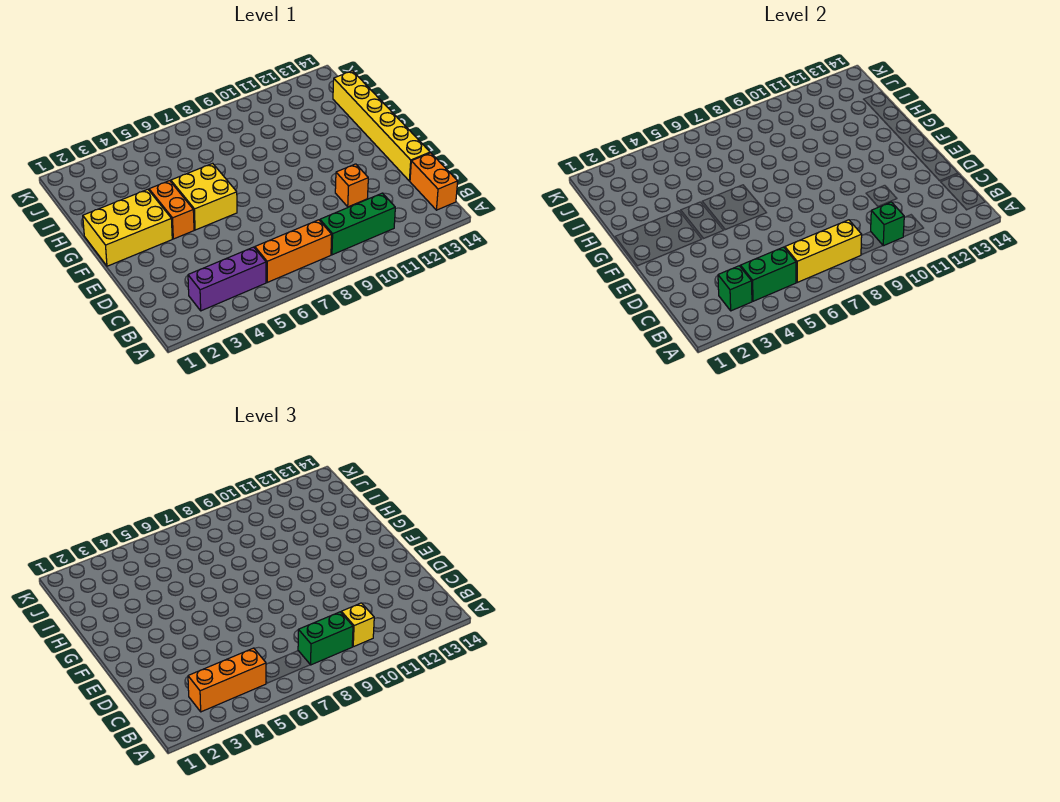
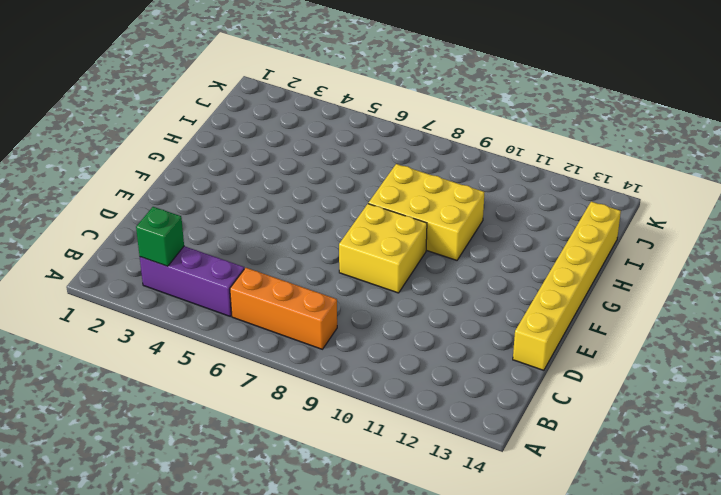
yellow brick E8:F9 level 1 -> yellow brick F5:G6 level 1
yellow brick G8:H10 level 1 -> yellow brick F1:G3 level 1
none -> green brick B9:B11 level 1
none -> orange brick B14:C14 level 1
none -> orange brick D11 level 1

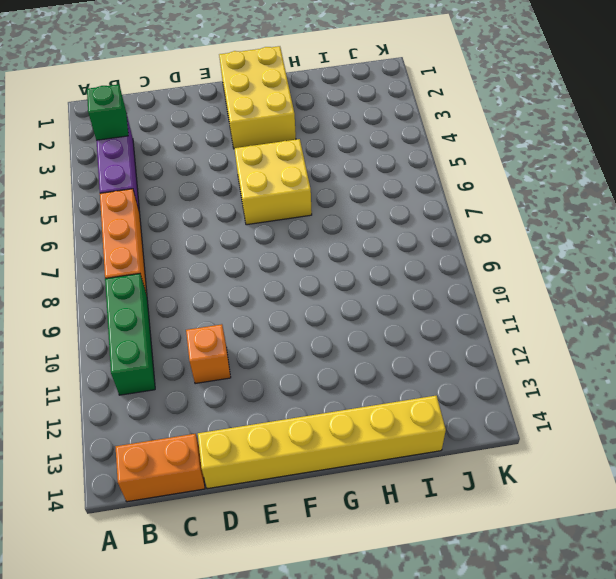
none -> orange brick F4:G4 level 1
none -> green brick B4:B5 level 2
none -> yellow brick B6:B8 level 2

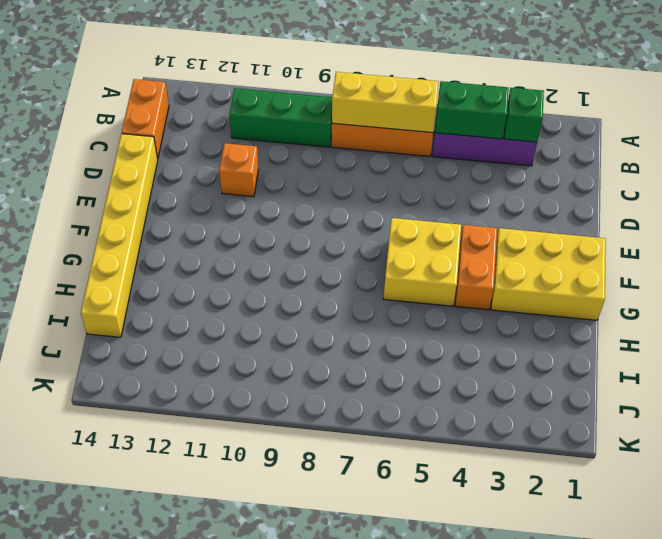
none -> green brick B10 level 2
none -> orange brick B3:B5 level 3
none -> green brick B8:B9 level 3

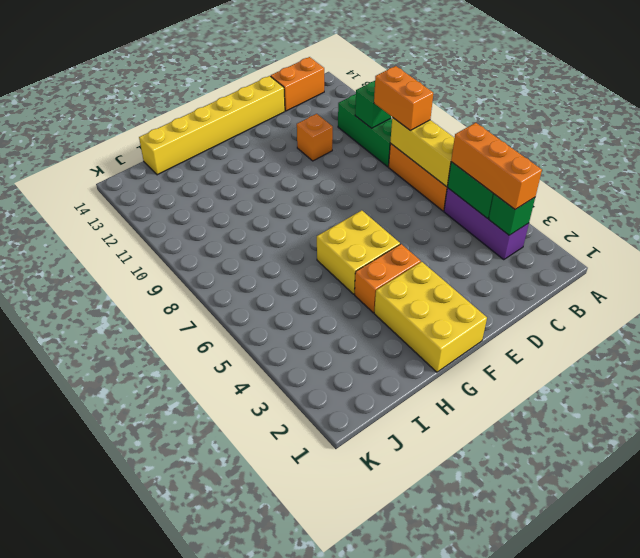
orange brick B8:B9 level 3 -> green brick B8:B9 level 3
none -> yellow brick B10 level 3

